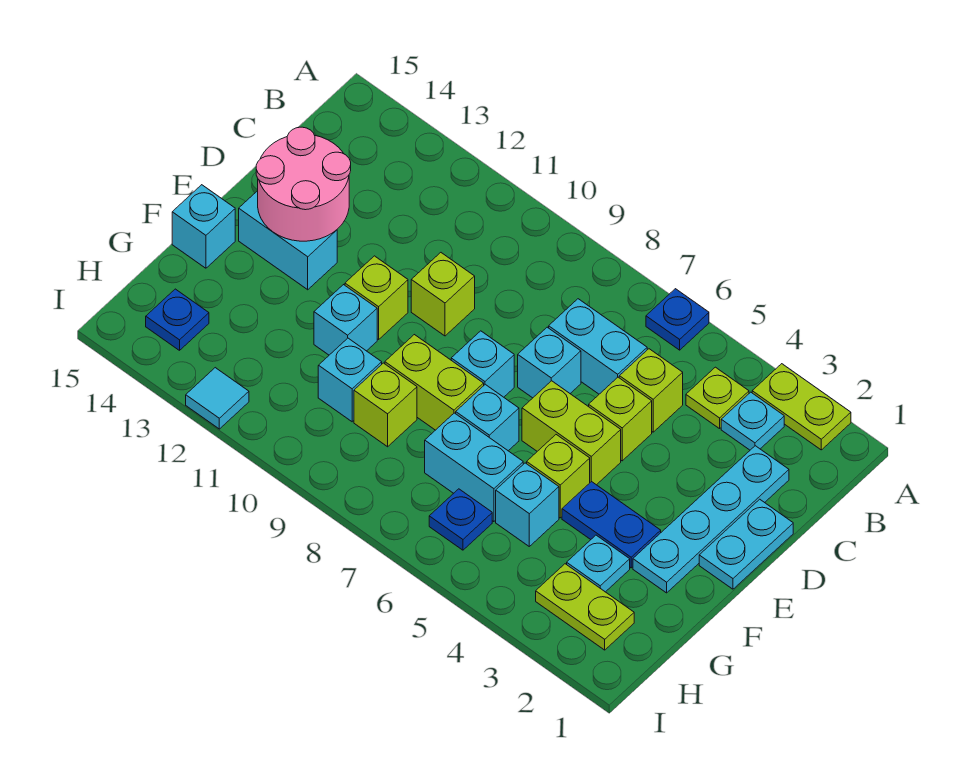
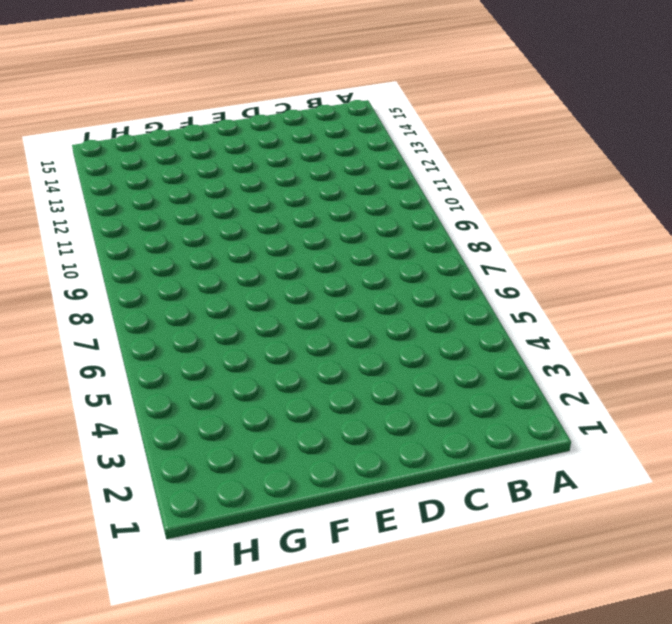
none -> lime plate A2:A3 level 1
none -> blue plate A6 level 1
none -> cyan plate B3 level 1
none -> lime plate B4 level 1

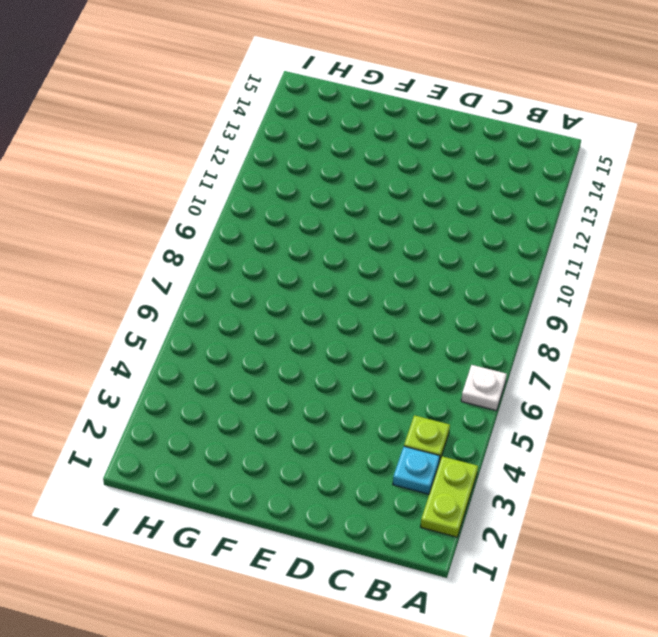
white plate A6 level 1 -> blue plate A6 level 1
none -> cyan plate C2:F2 level 1
none -> lime brick C5 level 1
none -> cyan brick C6:C7 level 1
none -> cyan plate D1:E1 level 1

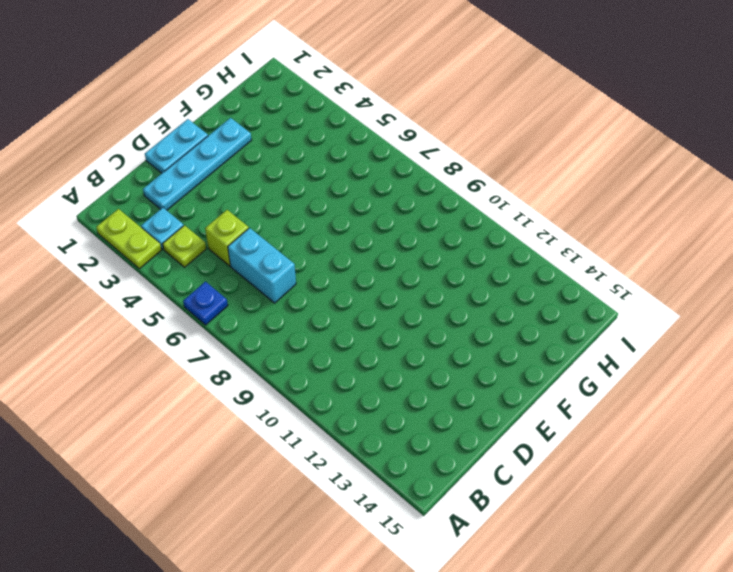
none -> lime brick D5 level 1
none -> cyan brick D7 level 1
none -> lime brick D10 level 1
none -> lime brick E5:E6 level 1

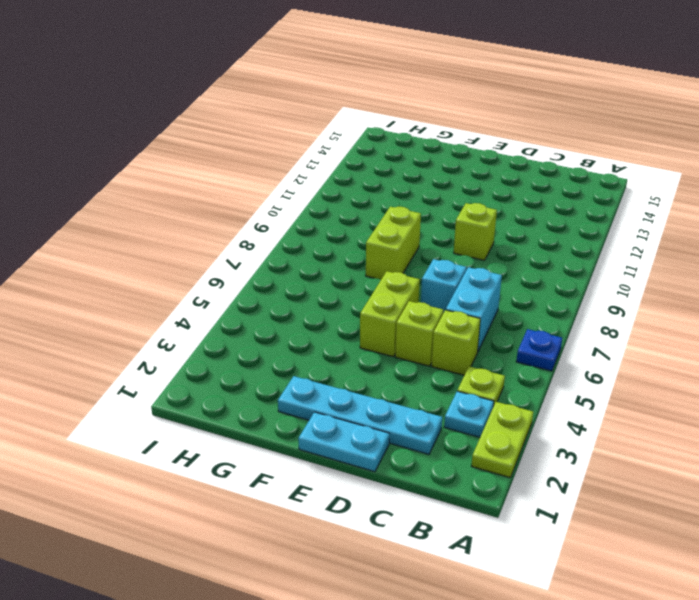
none -> cyan brick E8 level 1
none -> lime brick E11 level 1
none -> cyan brick E13:E14 level 1
none -> blue plate F3:F4 level 1

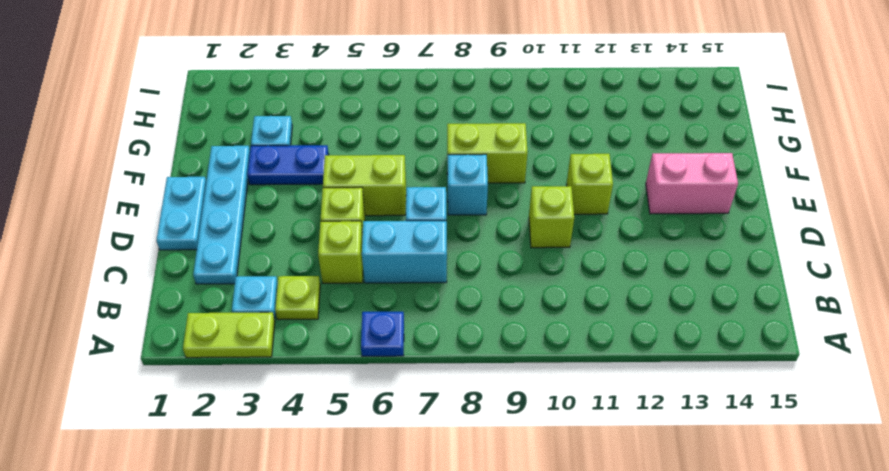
pink brick E13:E14 level 1 -> cyan brick E13:E14 level 1
none -> lime brick F5 level 1
none -> cyan brick F7 level 1
none -> cyan brick F11 level 1
none -> cyan brick F15 level 1

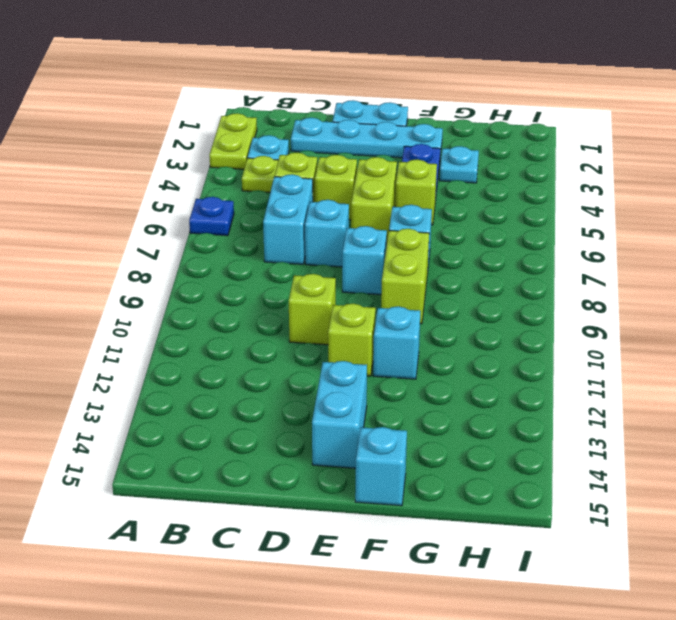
none -> cyan brick G5 level 1
none -> cyan brick G6:G7 level 1
none -> lime brick G9 level 1
none -> cyan brick G10 level 1

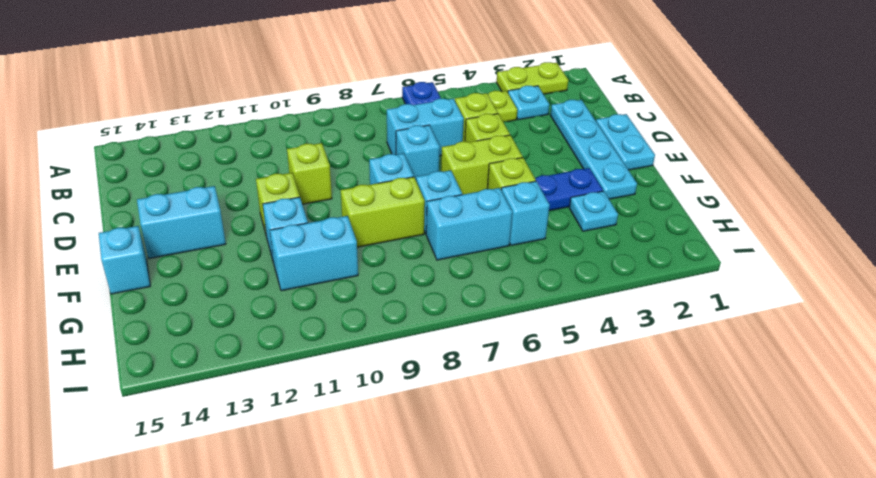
cyan brick G10:G11 level 1 -> cyan brick G10 level 1
none -> lime brick G9 level 1
none -> lime plate H2:H3 level 1
none -> blue plate H6 level 1
none -> blue plate H14 level 1

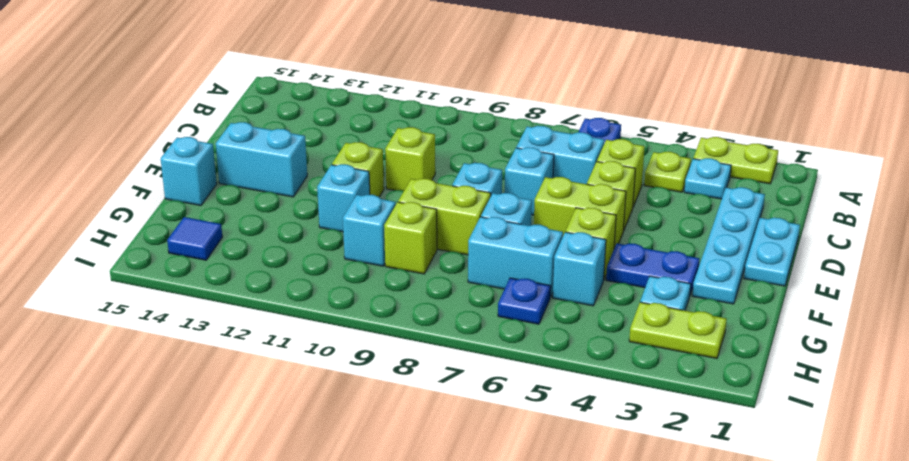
blue tile H14 level 1 -> blue plate H14 level 1
none -> cyan tile I12 level 1
none -> pink round brick D13:E14 level 2

